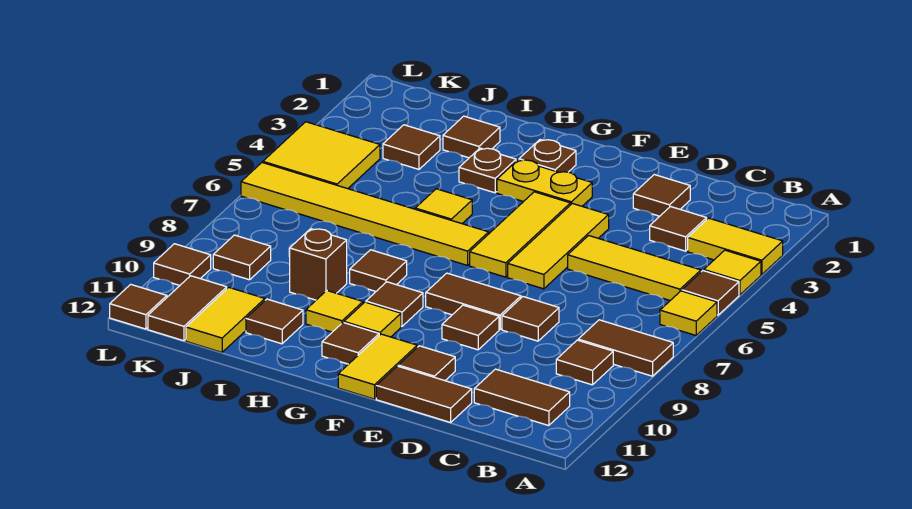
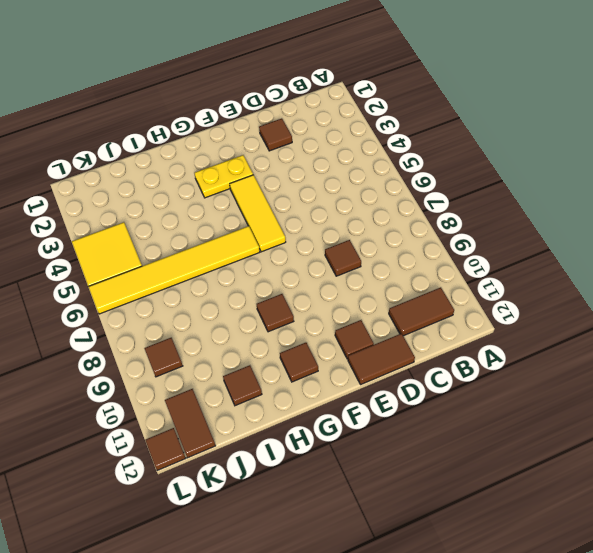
none -> yellow tile A3:B3 level 1
none -> yellow tile A4 level 1
none -> brown tile A5 level 1
none -> yellow tile A6 level 1

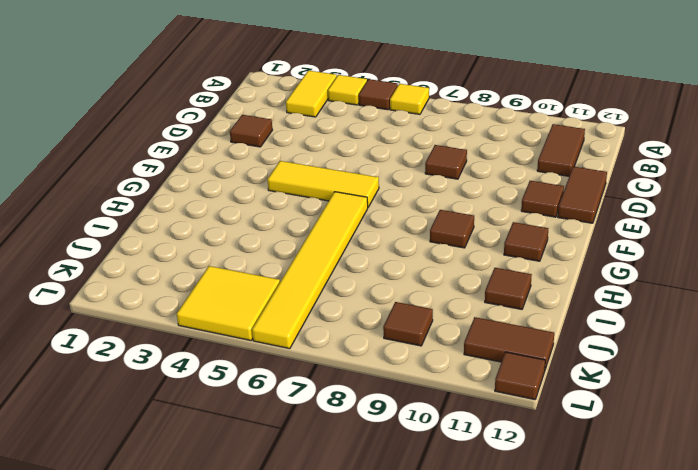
none -> brown tile A8:B8 level 1
none -> yellow tile B5:D5 level 1
none -> brown tile B9 level 1
none -> brown tile C3 level 1

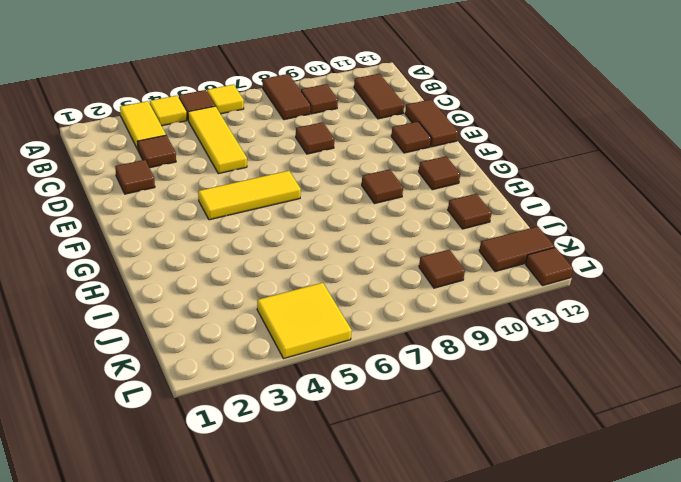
none -> yellow tile E4:E6 level 1
none -> brown tile E8:F8 level 1
none -> brown tile E9 level 1
none -> yellow plate F3:G3 level 1

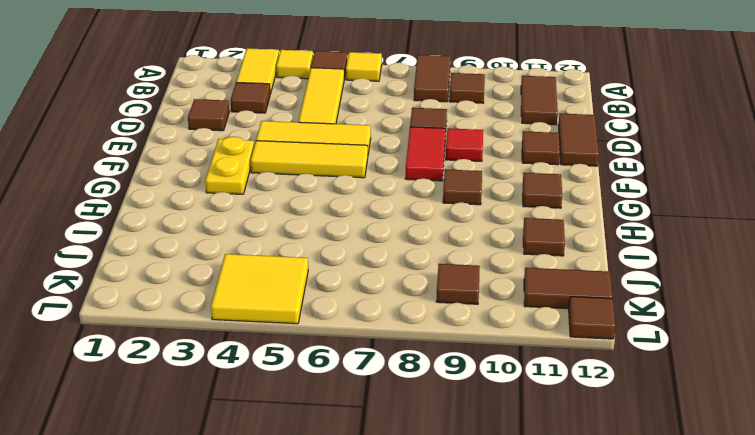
red tile E8:F8 level 1 -> brown tile E8:F8 level 1
red tile E9 level 1 -> brown tile E9 level 1
none -> yellow tile F11:F12 level 1
none -> brown plate G2 level 1
none -> yellow tile G6:L6 level 1
none -> yellow tile G10 level 1

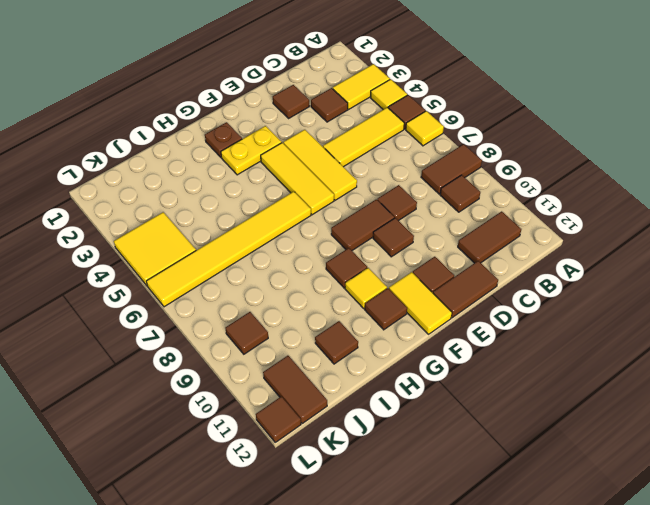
none -> brown plate H3 level 1
none -> yellow tile H5 level 1
none -> brown tile H8 level 1
none -> yellow tile H10 level 1

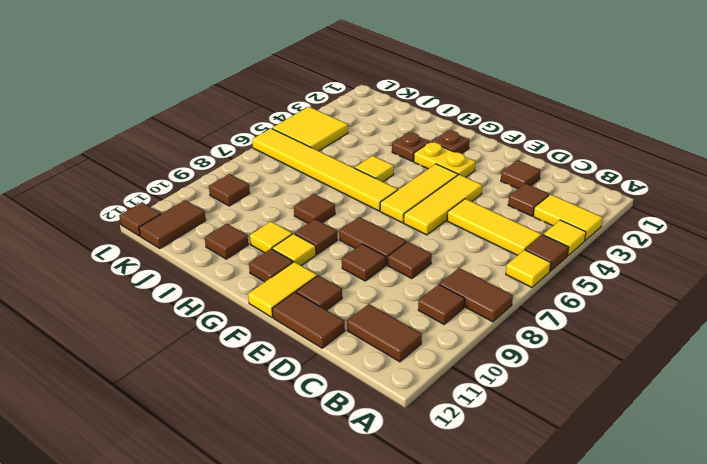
none -> brown tile I2 level 1
none -> brown brick I9 level 1
none -> brown tile J3 level 1
none -> yellow tile J11:J12 level 1

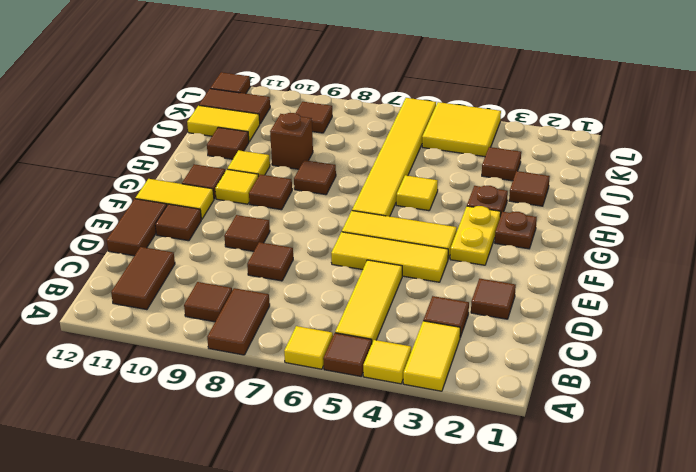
none -> brown tile E8:F8 level 1
none -> brown tile L10 level 1

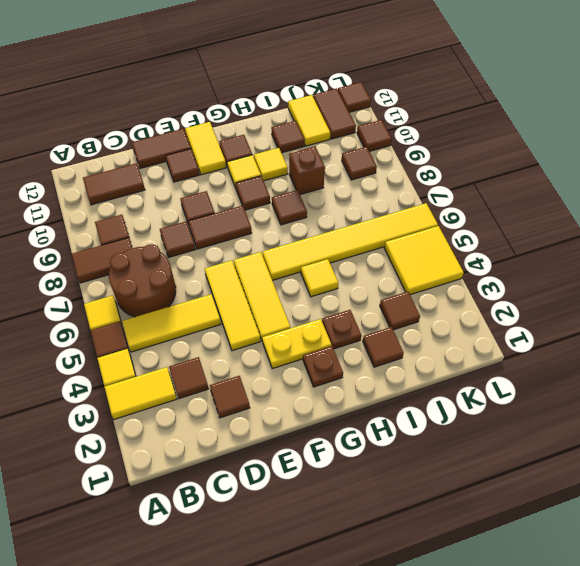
brown round brick B6:C7 level 1 -> none

